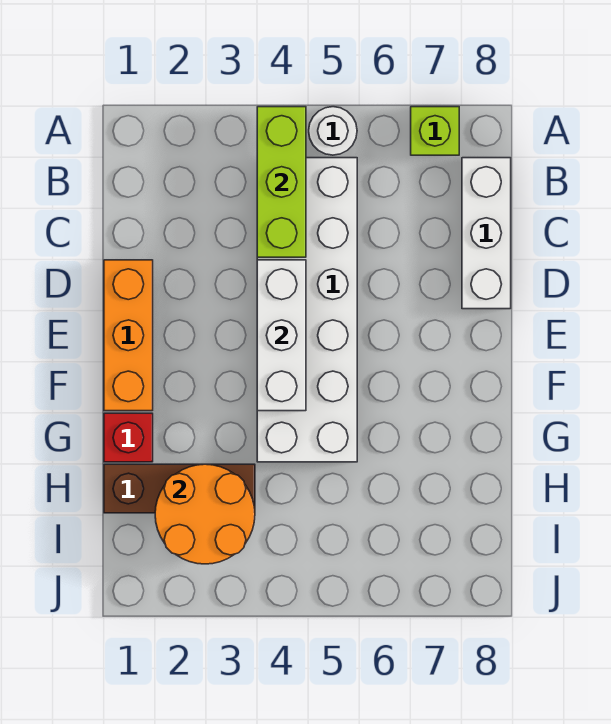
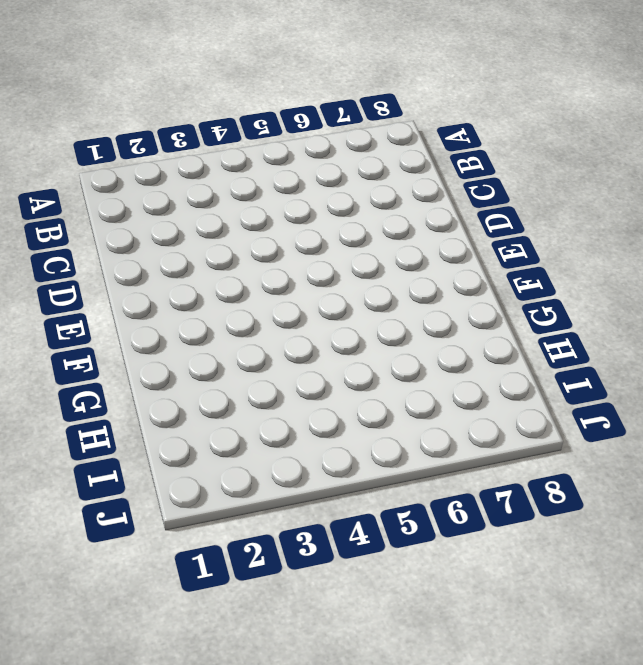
none -> white round brick A5 level 1
none -> lime brick A7 level 1

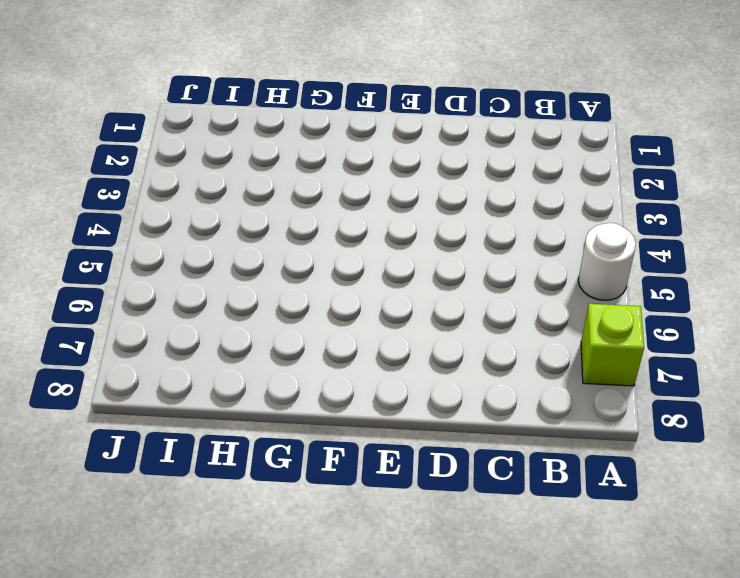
none -> white brick B4:G5 level 1
none -> white brick B8:D8 level 1

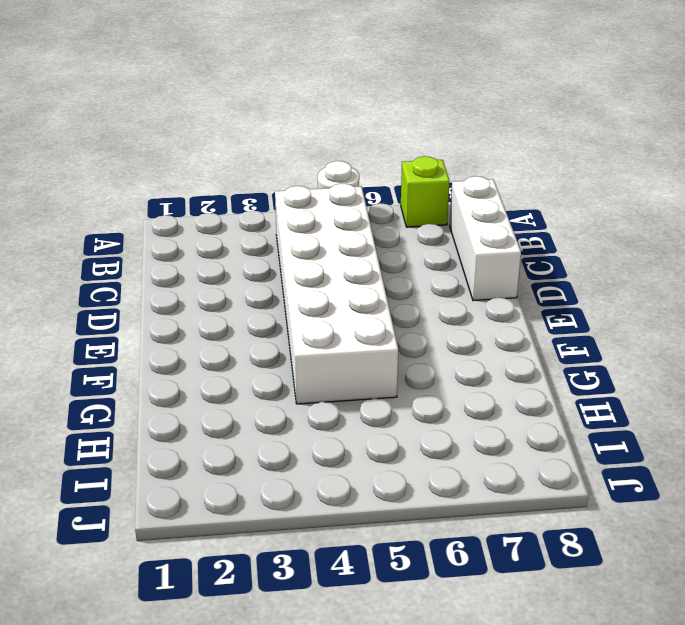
none -> orange brick D1:F1 level 1
none -> red brick G1 level 1

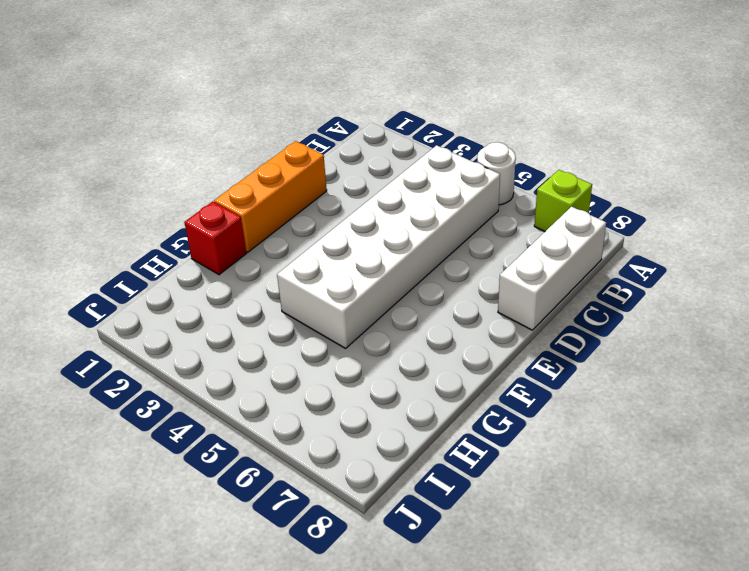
none -> brown brick H1:H3 level 1
none -> lime brick A4:C4 level 2

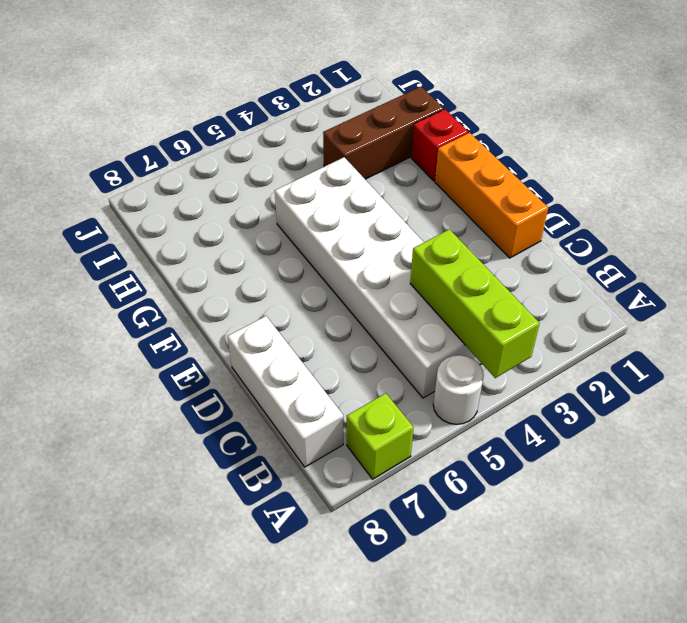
none -> white brick D4:F4 level 2
none -> orange round brick H2:I3 level 2

